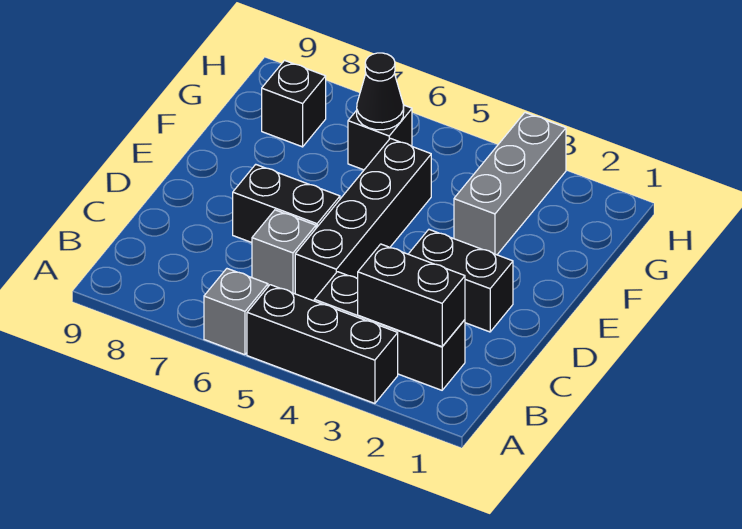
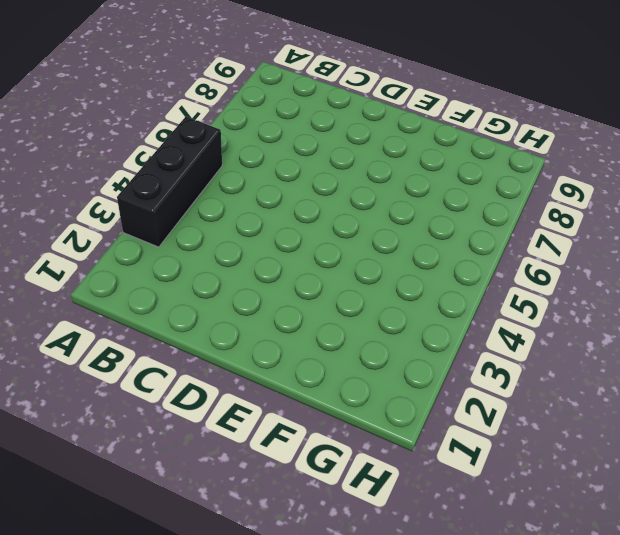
none -> grey brick A6 level 1
none -> black brick B2:B4 level 1
none -> black brick C5:F5 level 1

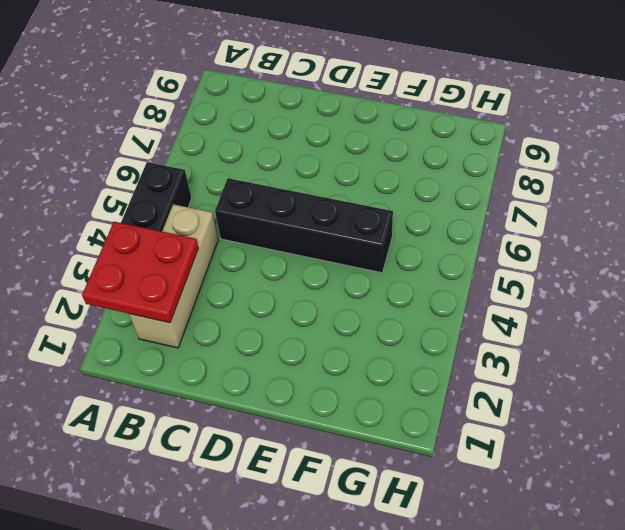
red plate A2:B3 level 2 -> black brick B2:B3 level 2
tan brick B2:B4 level 1 -> black brick B2:B4 level 1
none -> grey brick A6 level 1
none -> grey brick C6 level 1
none -> black brick D2:D3 level 1

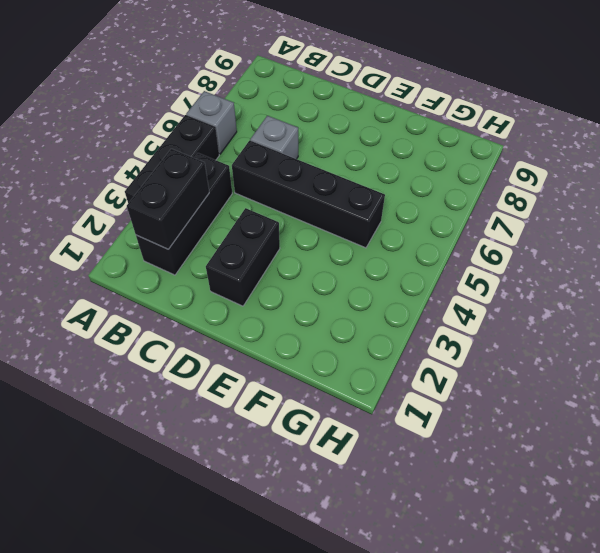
none -> black brick D6:D7 level 1
none -> grey brick F3:H3 level 1
none -> black brick G6 level 1

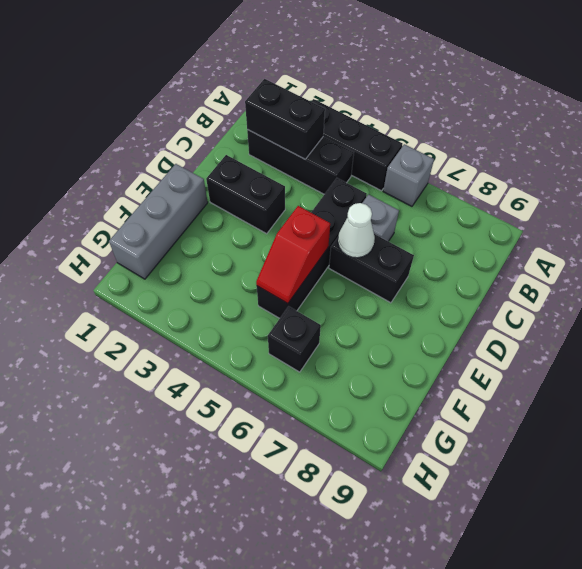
white cone D6 level 2 -> none
grey brick E1:G1 level 1 -> grey brick F3:H3 level 1
red slope E5:F5 level 2 top E -> none
none -> black brick G8 level 1
none -> black cone G6 level 2

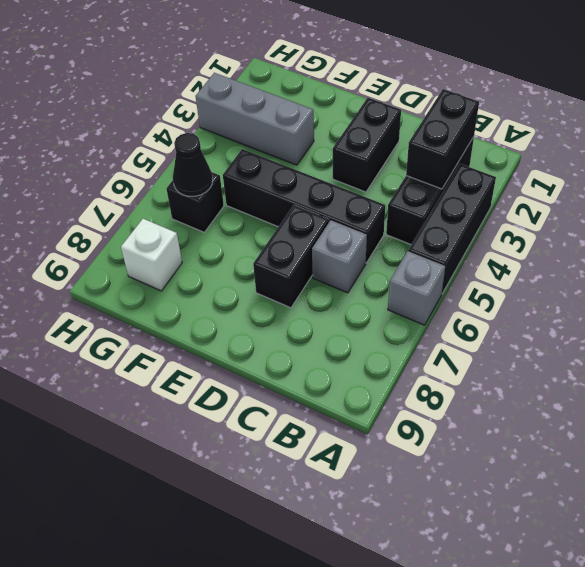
white brick G8 level 1 -> black brick G8 level 1

